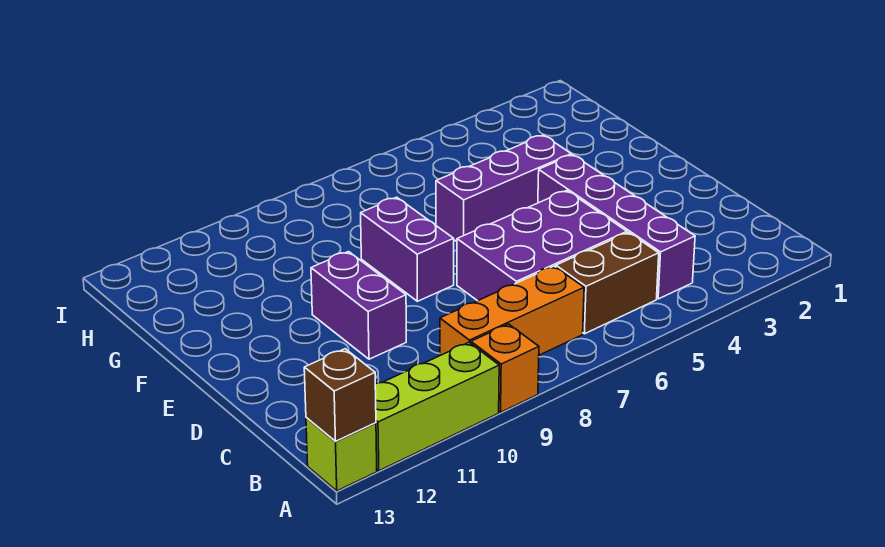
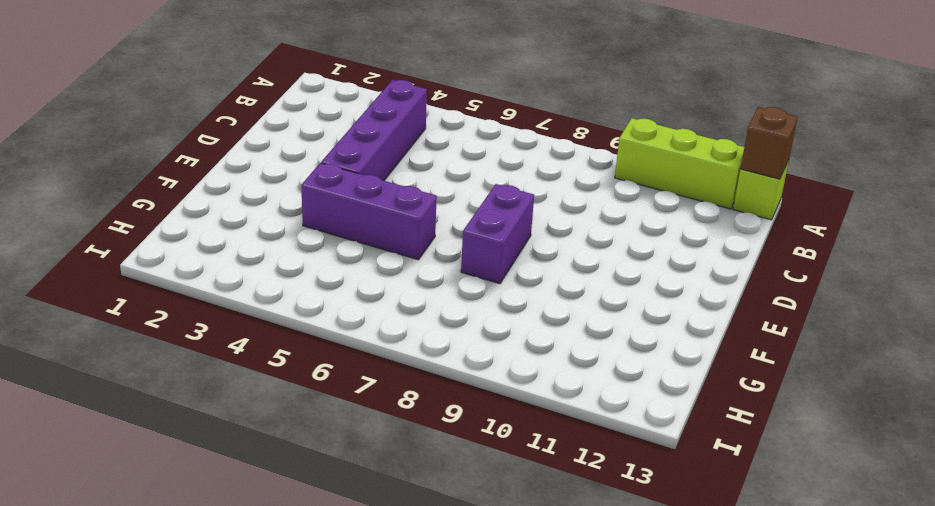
none -> orange brick A9 level 1
none -> brown brick B5:B6 level 1

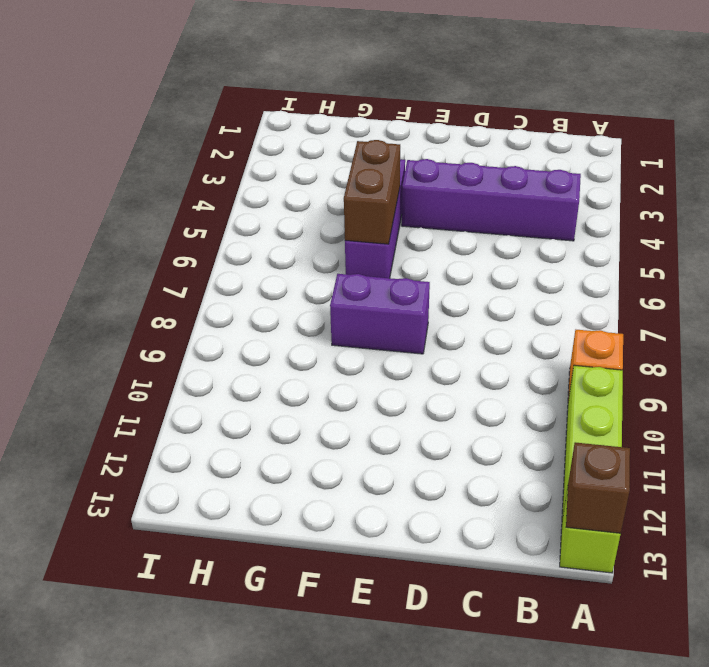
brown brick F5:F6 level 2 -> brown brick B5:B6 level 1
none -> orange brick B7:B9 level 1
none -> purple brick C5:D7 level 1

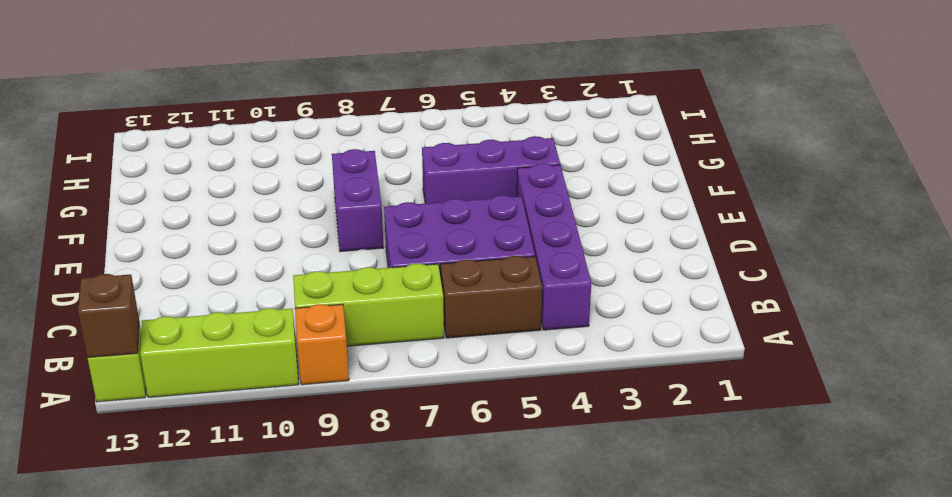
lime brick B7:B9 level 1 -> orange brick B7:B9 level 1
none -> purple brick D10:E10 level 1

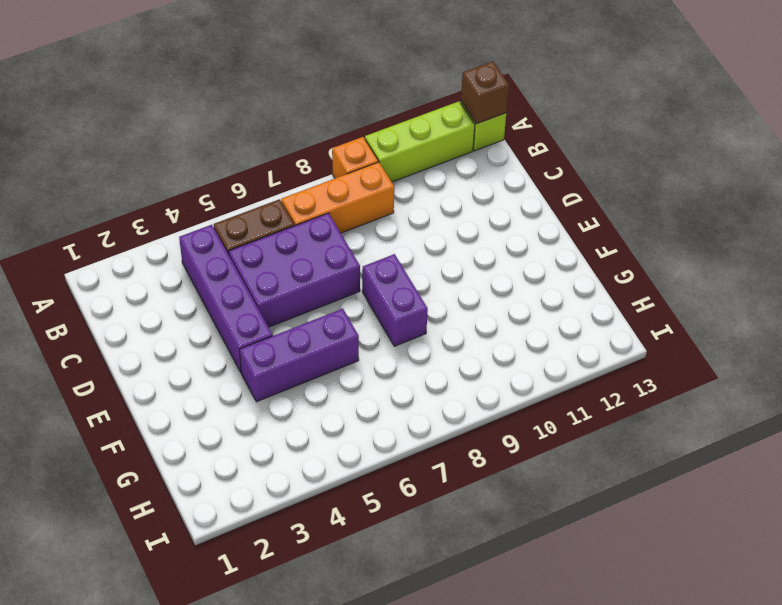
none -> purple brick D10:E10 level 1

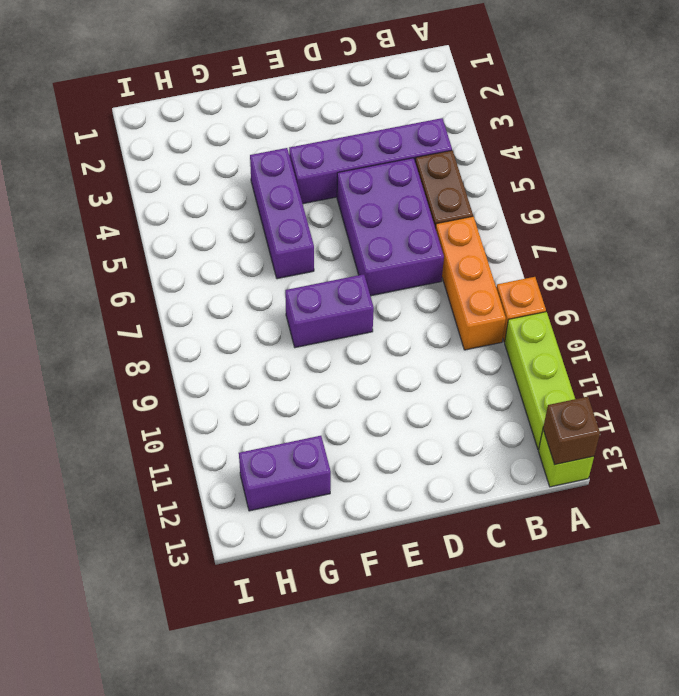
purple brick G12:H12 level 1 -> purple brick D10:E10 level 1

